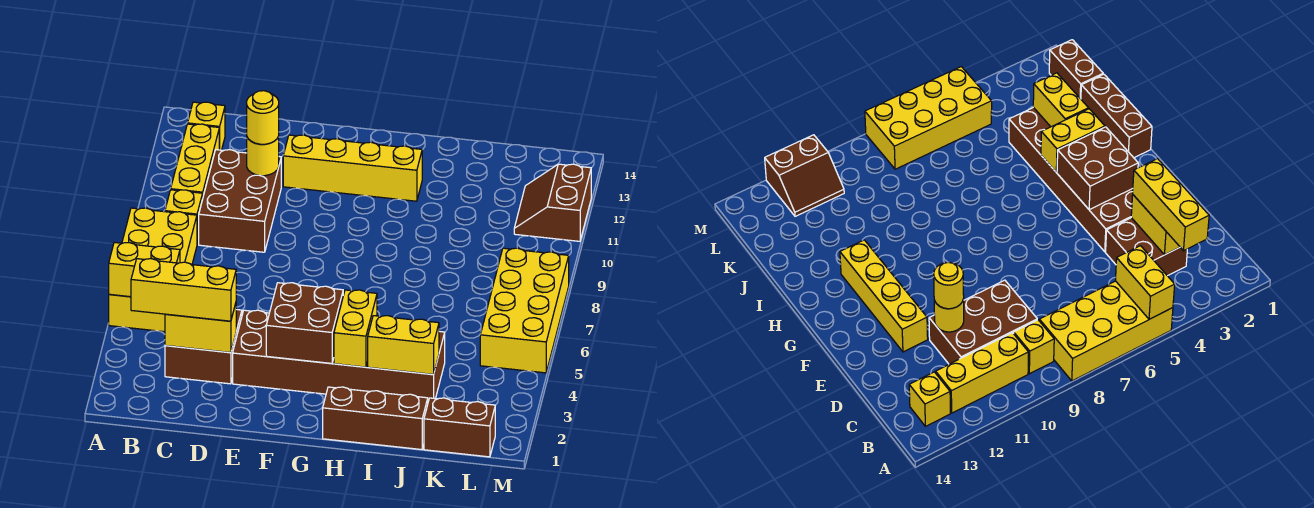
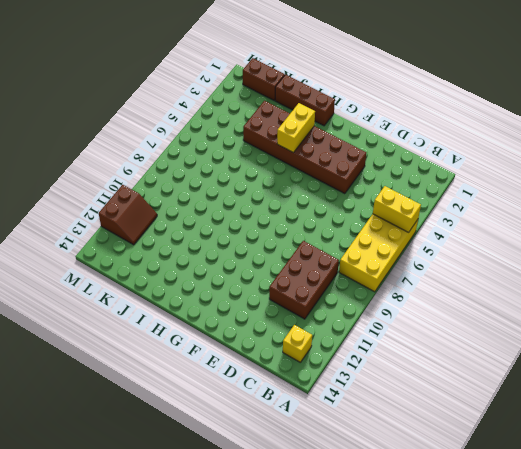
none -> yellow brick B9 level 1
none -> yellow brick B10:B12 level 1
none -> brown brick C3:D4 level 1

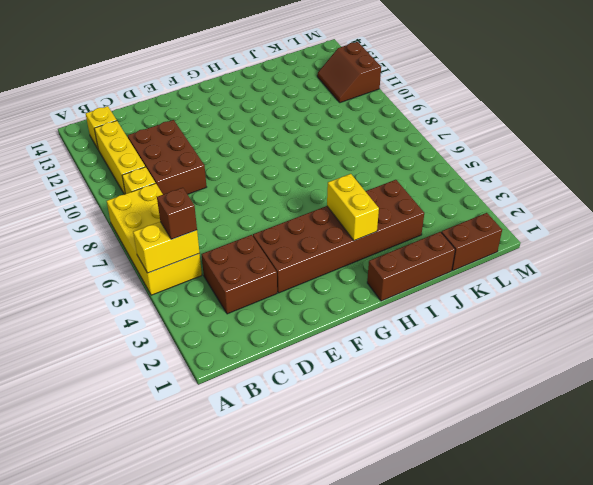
brown brick B5 level 3 -> none
none -> yellow brick E12:H12 level 1
none -> yellow brick L5:M8 level 1
none -> yellow brick C3:D3 level 2

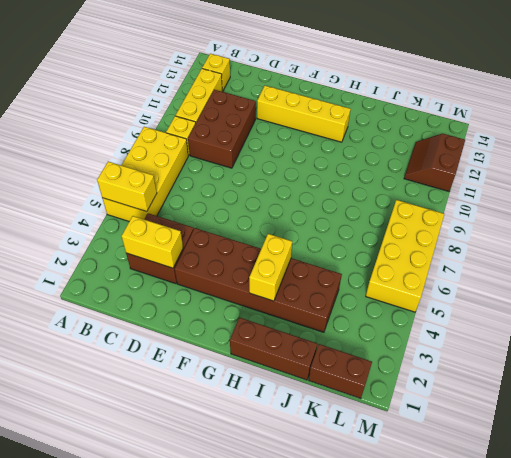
none -> yellow round brick D11 level 2
none -> brown brick F3:G4 level 2
none -> yellow brick I3:J3 level 2

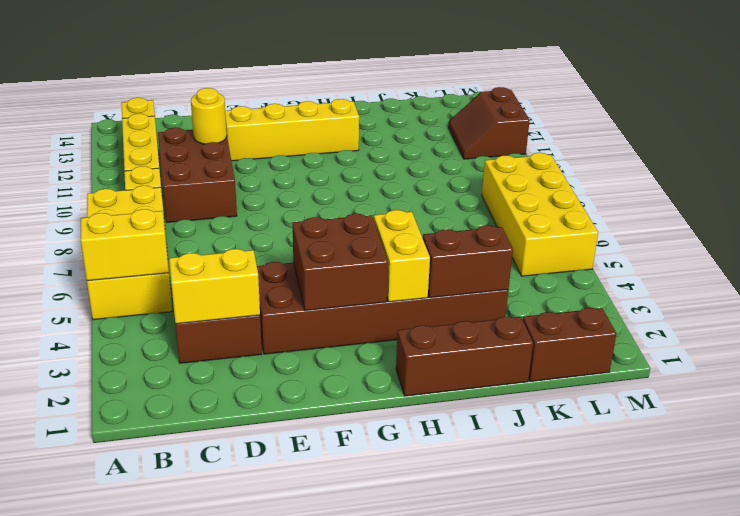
brown brick I3:J3 level 2 -> yellow brick I3:J3 level 2
none -> yellow brick B3:D3 level 3
none -> yellow round brick D11 level 3

